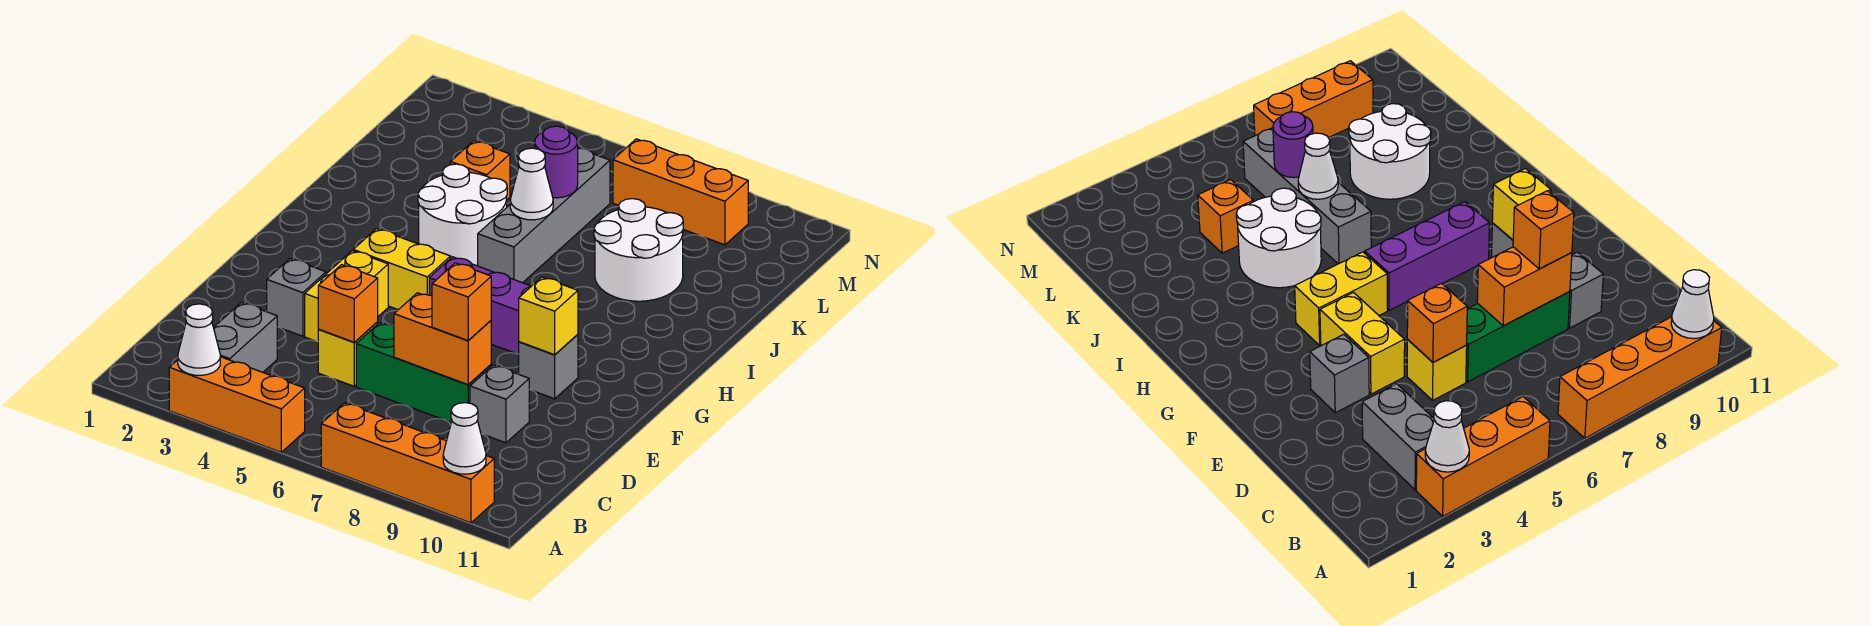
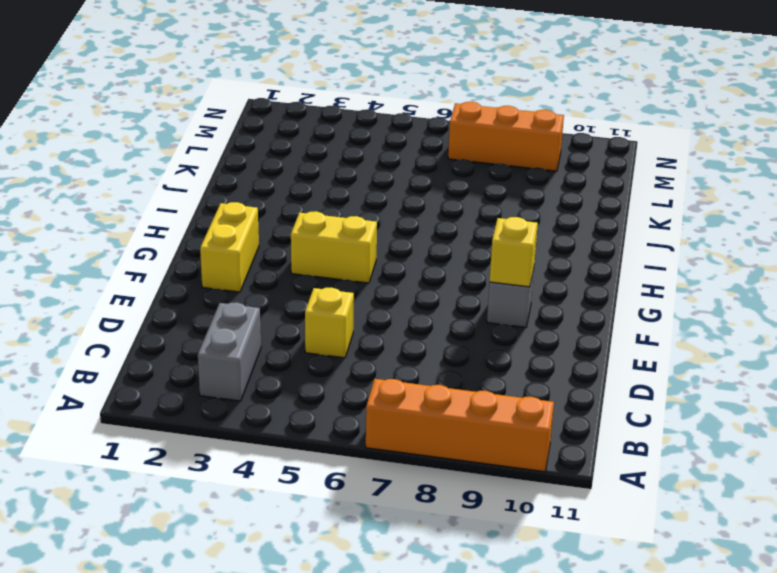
yellow brick F2:G2 level 1 -> yellow brick E4:F4 level 1
none -> orange brick A3:A5 level 1
none -> green brick D6:D8 level 1
none -> grey brick D9 level 1

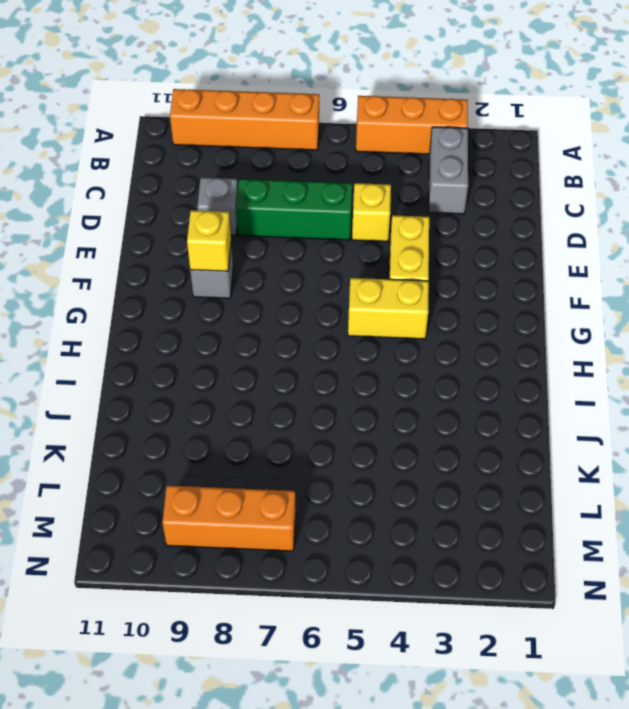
none -> grey brick E3 level 1
none -> purple brick G6:G8 level 1
none -> white round brick I4:J5 level 1

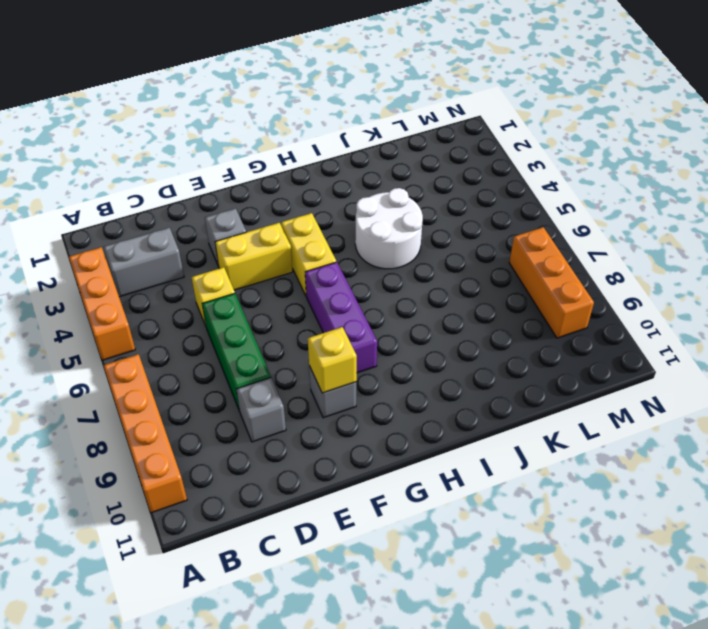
none -> grey brick I6:L6 level 1
none -> white round brick J8:K9 level 1
none -> orange brick K4 level 1

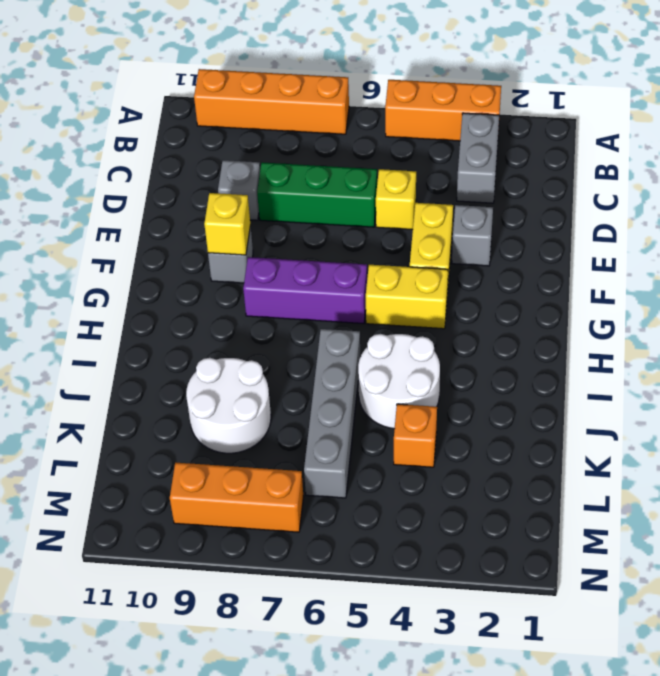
none -> white cone A3 level 2
none -> white cone A10 level 2
none -> orange brick D5 level 2

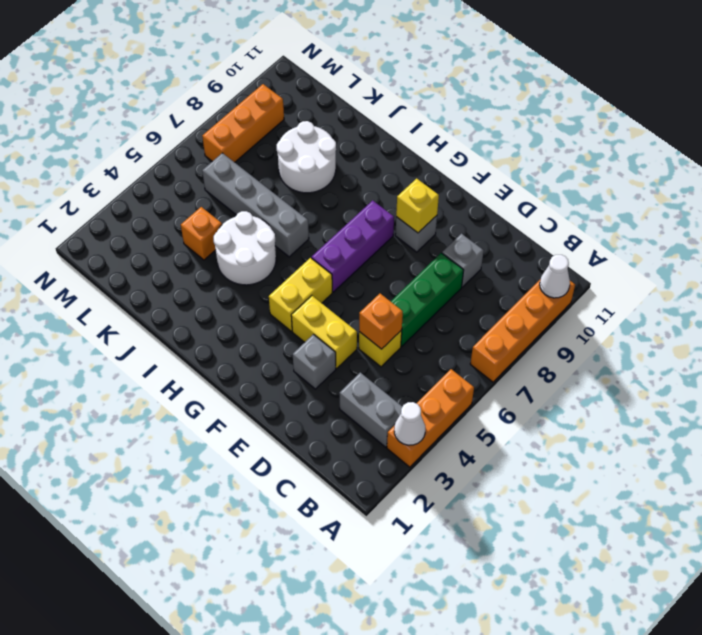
none -> orange brick D7:D8 level 2
none -> white cone J6 level 2
none -> purple round brick K6 level 2

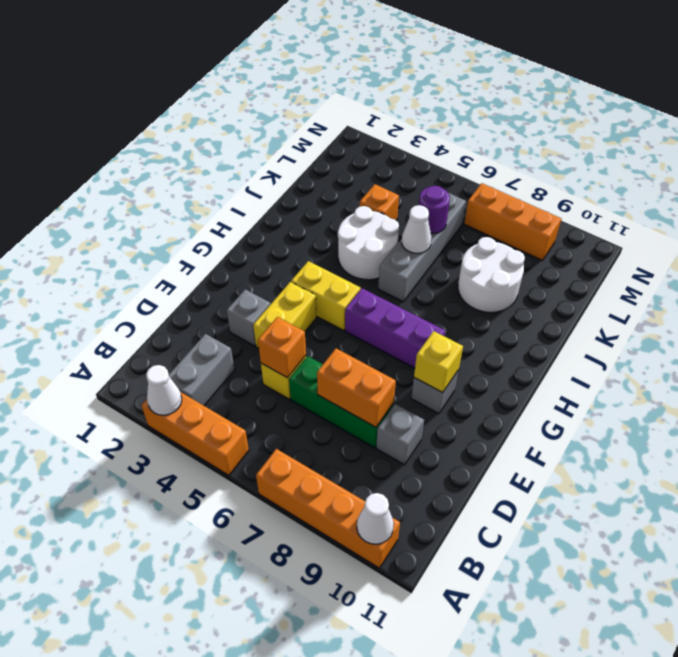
none -> orange brick D8 level 3

